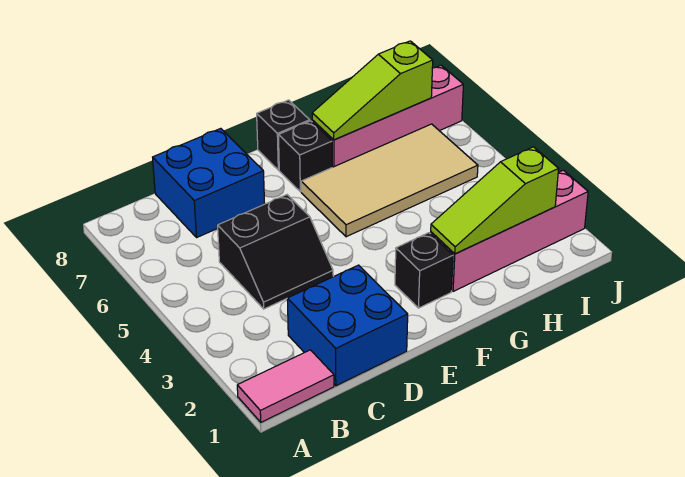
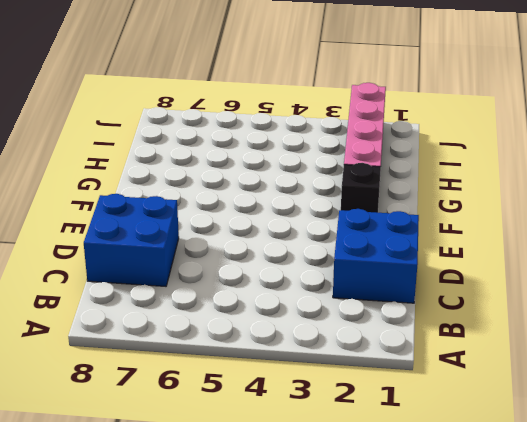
none -> pink tile A1:B1 level 1
none -> black slope C4:D5 level 1 top 5
none -> tan tile F5:I6 level 1

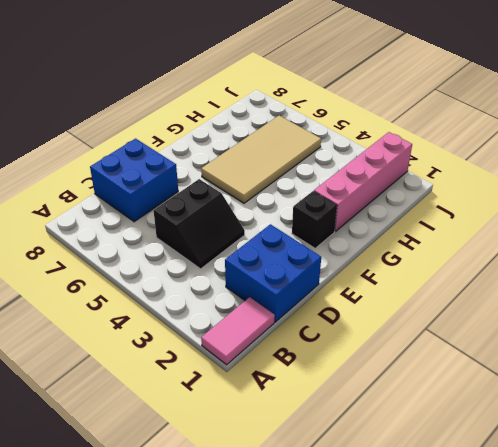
none -> black brick F7 level 1
none -> black brick F8 level 1
none -> pink brick G7:J7 level 1

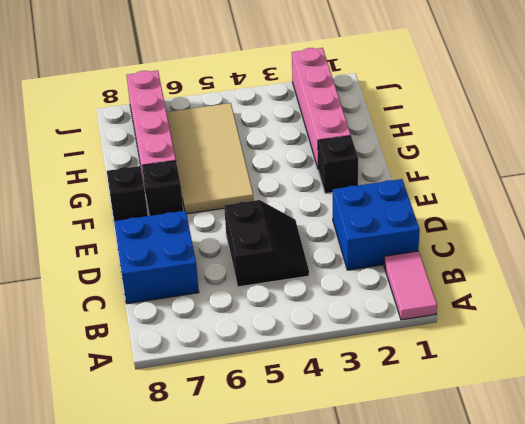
none -> lime slope G2:I2 level 2 top I
none -> lime slope G7:I7 level 2 top I

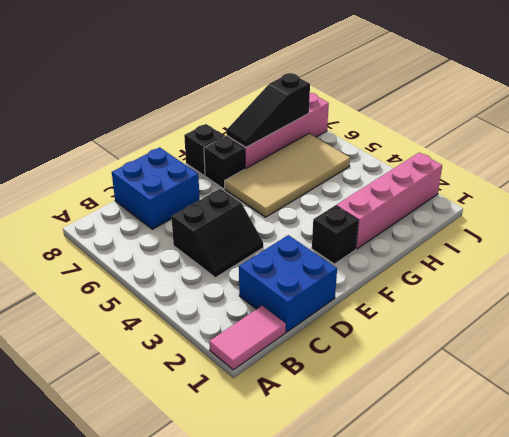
black slope G7:I7 level 2 top I -> lime slope G7:I7 level 2 top I
none -> lime slope G2:I2 level 2 top I

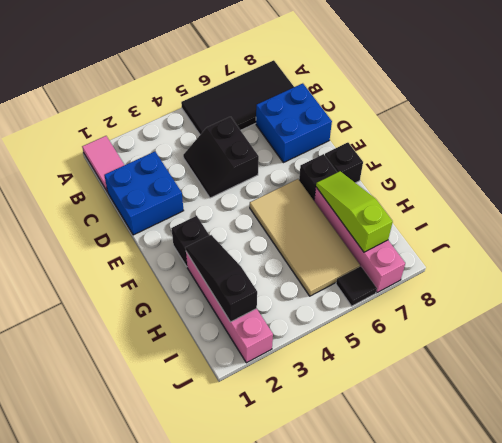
black tile A5:B8 level 1 -> none
black slope G2:I2 level 2 top I -> lime slope G2:I2 level 2 top I
black tile J6 level 1 -> none

